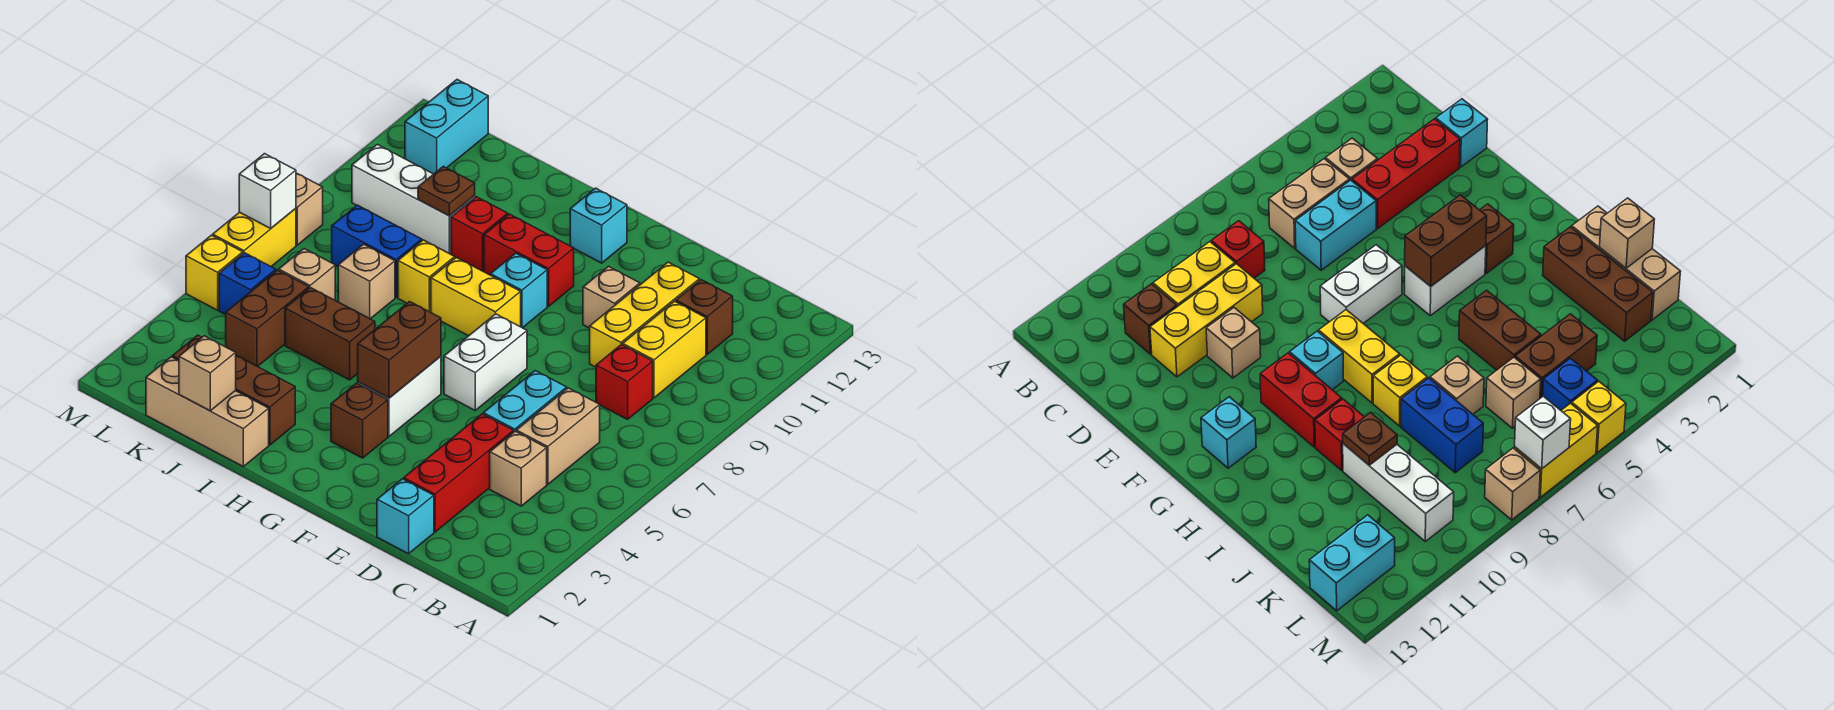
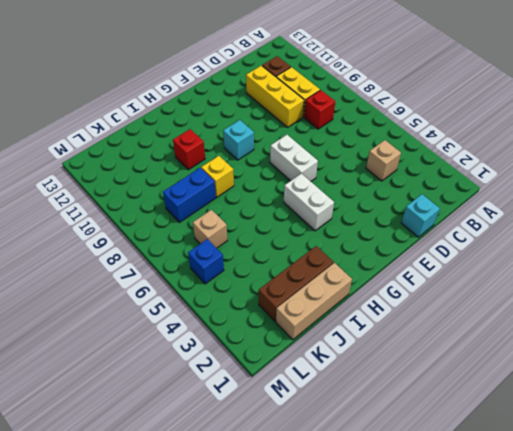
none -> tan brick C5:C6 level 1
none -> red brick D2:D4 level 1
none -> cyan brick D5:D6 level 1
none -> tan brick E10 level 1

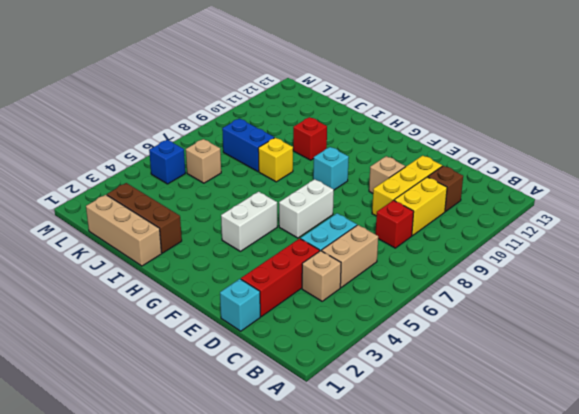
none -> brown brick G3 level 1
none -> yellow brick G8:H8 level 1
none -> red brick G10:H10 level 1
none -> cyan brick G12 level 1

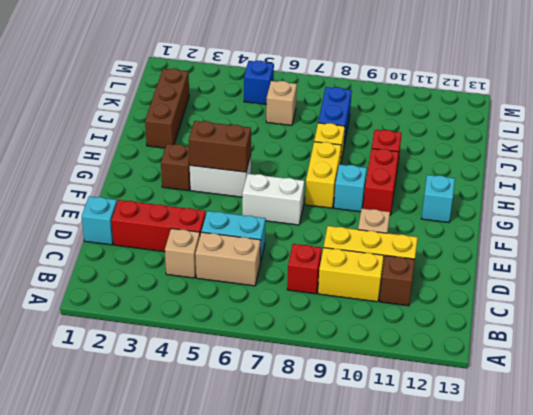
none -> tan brick I1:K1 level 1
none -> brown brick I5:J5 level 1
none -> tan brick J7 level 1
none -> white brick J10:L10 level 1

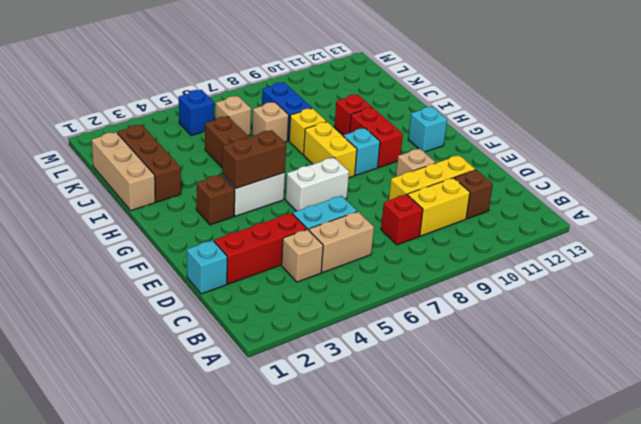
none -> white brick J10:L10 level 1
none -> brown brick K4:K5 level 1
none -> cyan brick L12:L13 level 1
none -> yellow brick M5 level 1

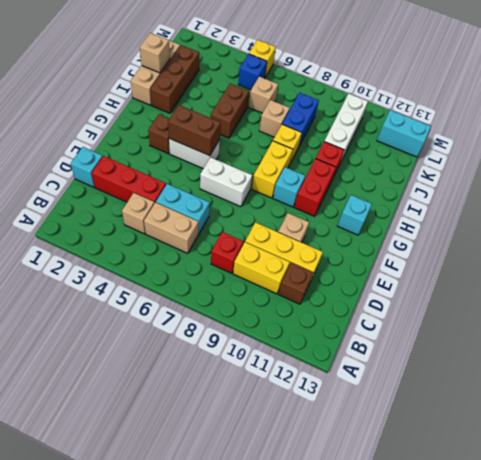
none -> brown brick K4:K5 level 1
none -> yellow brick M6:M7 level 1
none -> tan brick M8 level 1
none -> brown plate J10 level 2

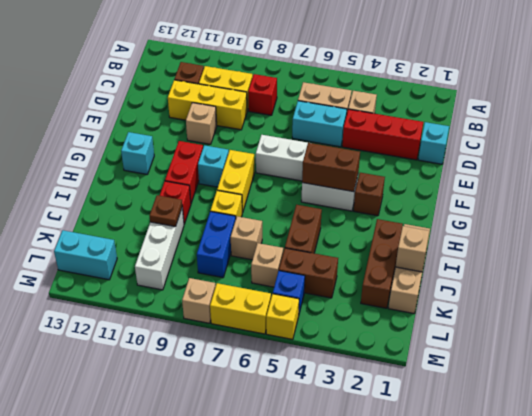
none -> white brick M7 level 2

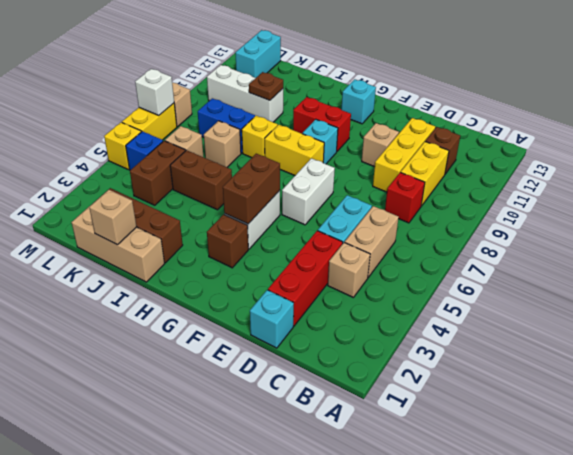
none -> red brick I10 level 1

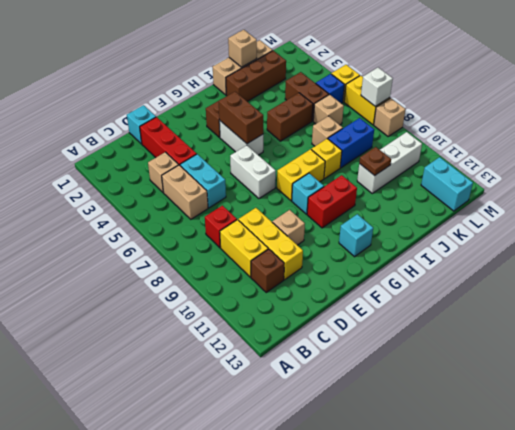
none -> red brick I10 level 1

